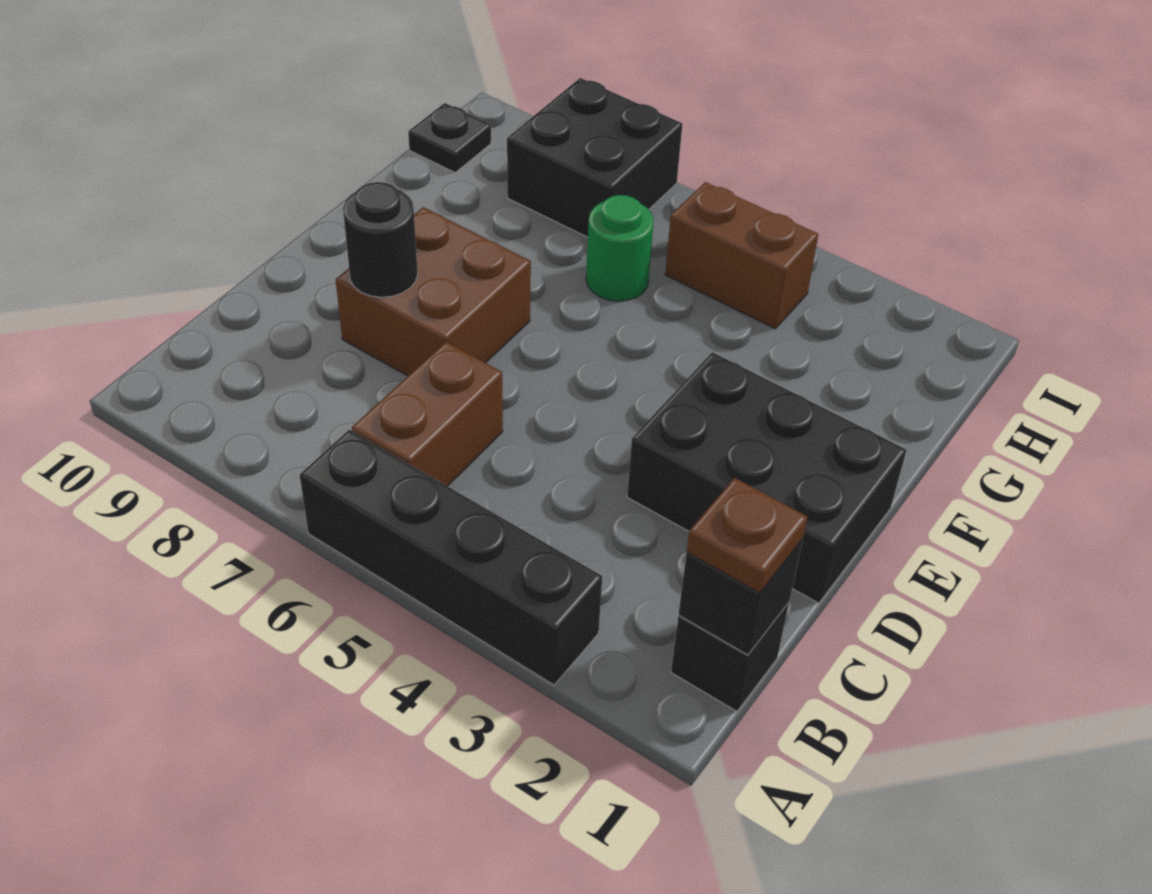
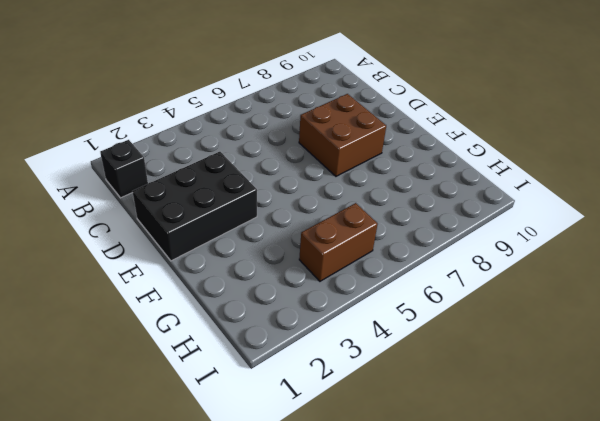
none -> black brick A3:A6 level 1
none -> brown brick B6:C6 level 1
none -> green round brick G6 level 1

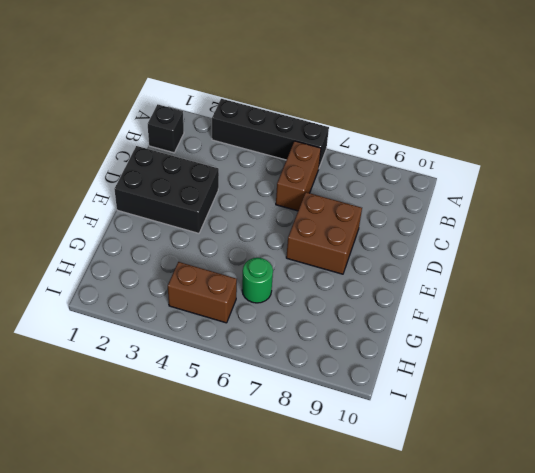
none -> black brick H7:I8 level 1
none -> black plate H10 level 1
none -> black brick B1 level 2

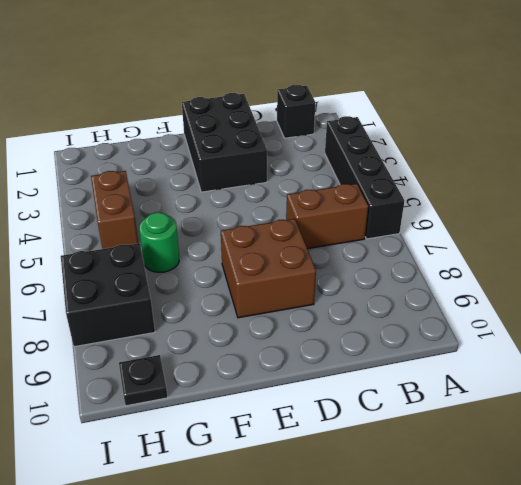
none -> black brick B1 level 2
none -> black round brick D8 level 2
none -> brown plate B1 level 3

